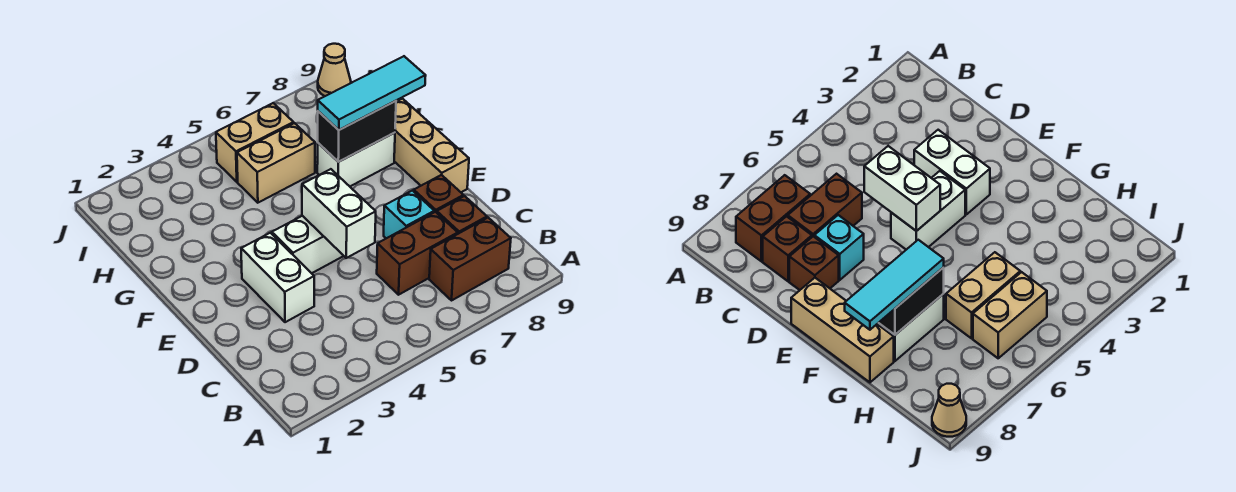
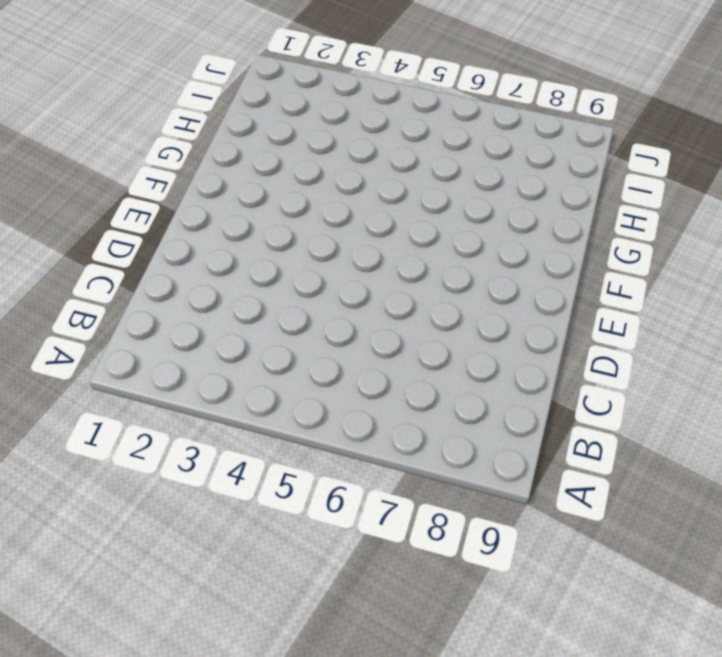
none -> brown brick B7:B8 level 1
none -> brown brick C6:C7 level 1
none -> brown brick C8 level 1

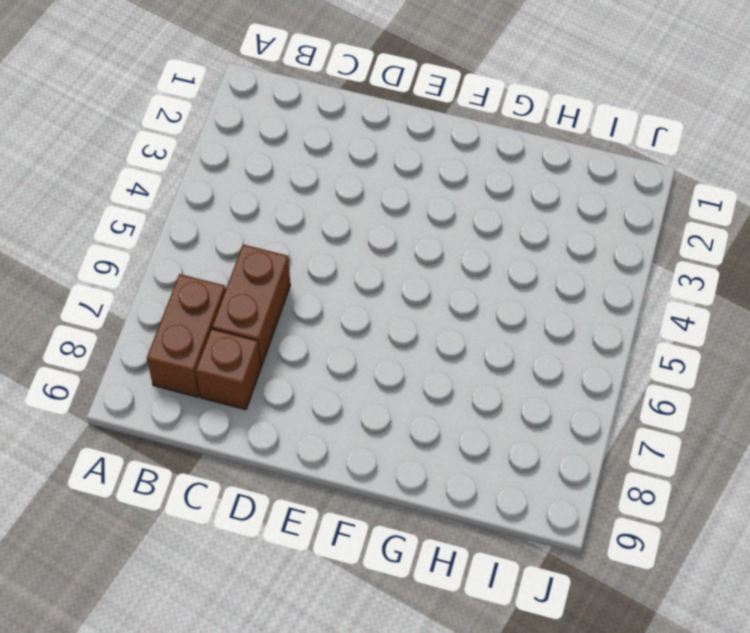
none -> white brick D3:E3 level 1
none -> cyan brick D7 level 1
none -> brown brick D8 level 1

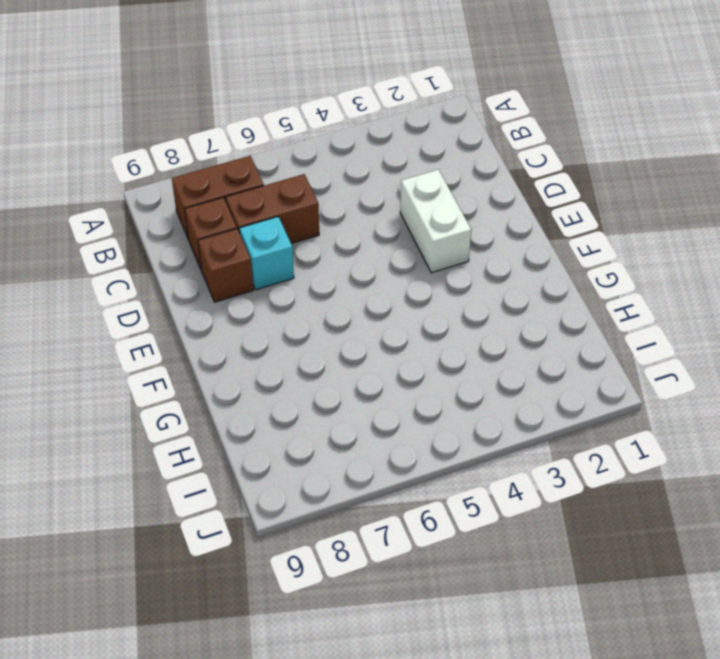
none -> white brick E4:E5 level 1
none -> tan brick E9:G9 level 1
none -> white brick G7:G8 level 1

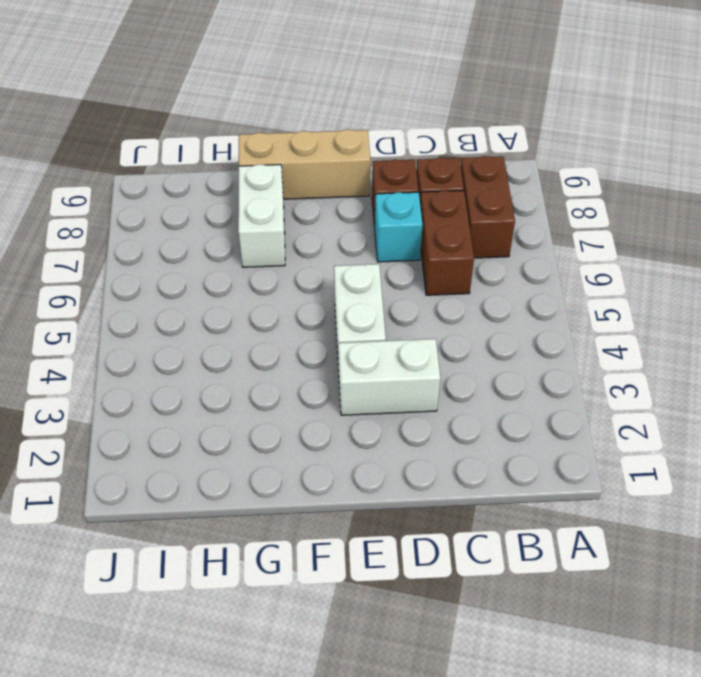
none -> tan brick H5:H6 level 1
none -> tan brick I5:I6 level 1
none -> tan cone J9 level 1

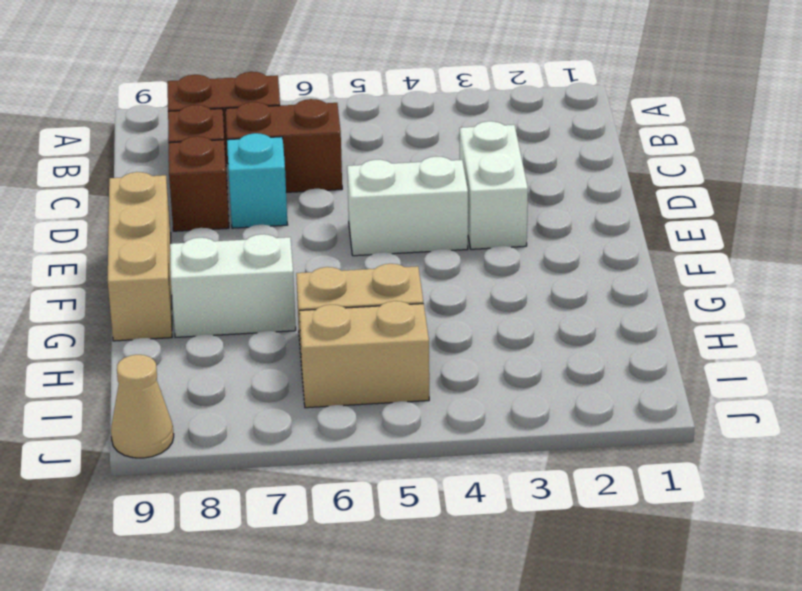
none -> white brick D5:E5 level 2
none -> black brick G7:G8 level 2
none -> cyan tile G7:G9 level 3

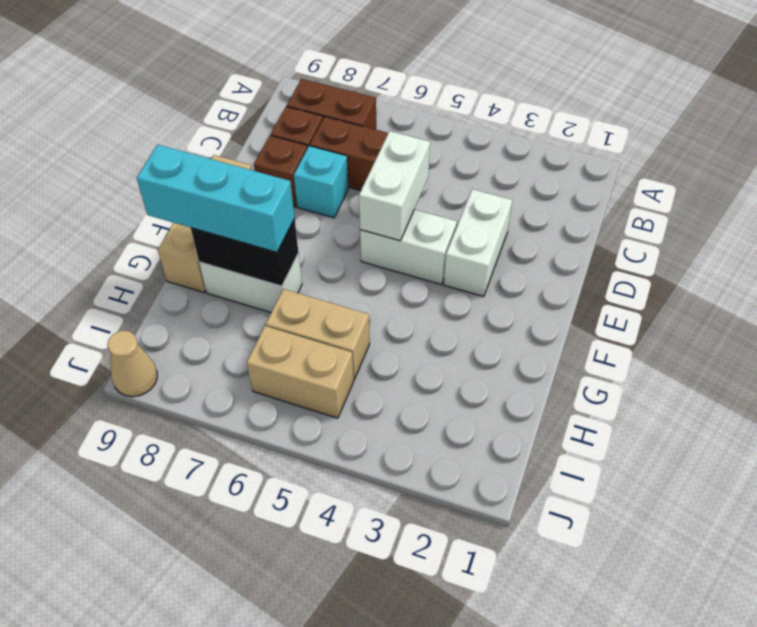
cyan brick G7:G9 level 3 -> cyan tile G7:G9 level 3

